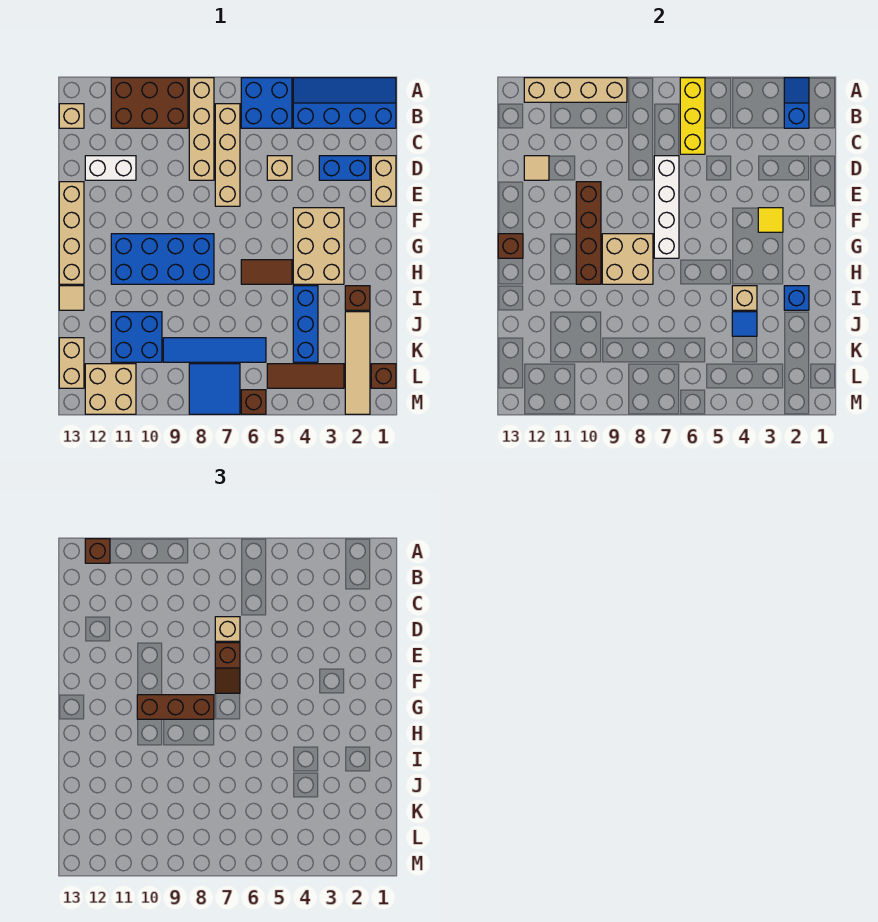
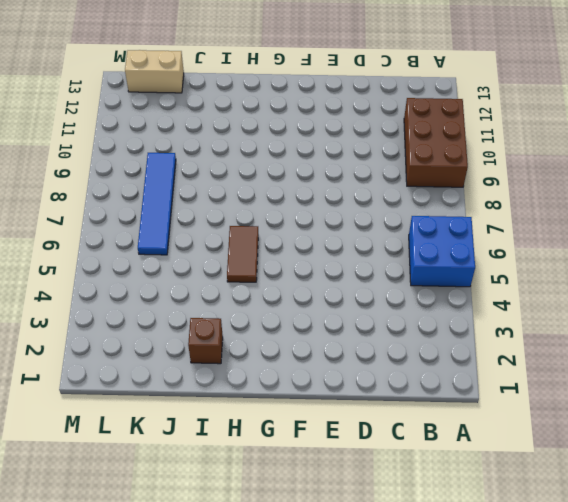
none -> blue slope A1:B4 level 1 top B
none -> tan brick A8:D8 level 1
none -> tan brick B7:E7 level 1
none -> tan brick B13 level 1

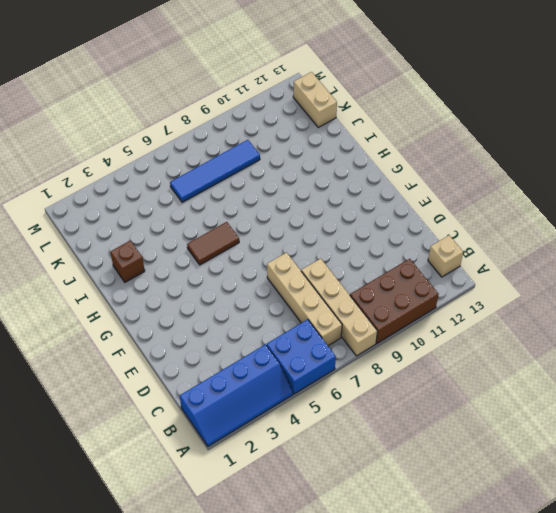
none -> tan brick D1:E1 level 1
none -> blue brick D2:D3 level 1
none -> tan brick D5 level 1
none -> white brick D11:D12 level 1

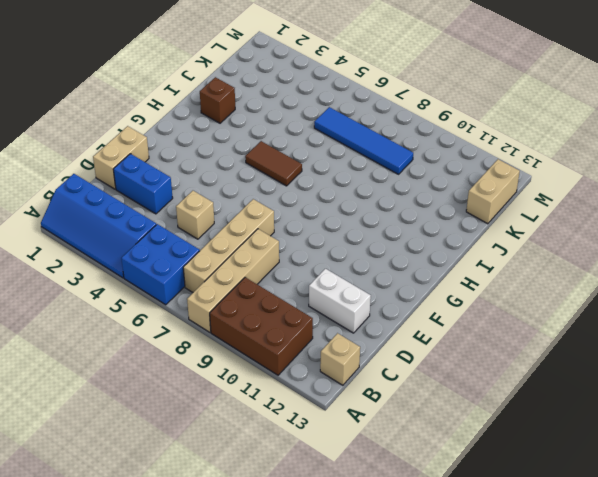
none -> tan brick E13:H13 level 1
none -> tan brick F3:H4 level 1
none -> blue brick G8:H11 level 1
none -> blue brick I4:K4 level 1

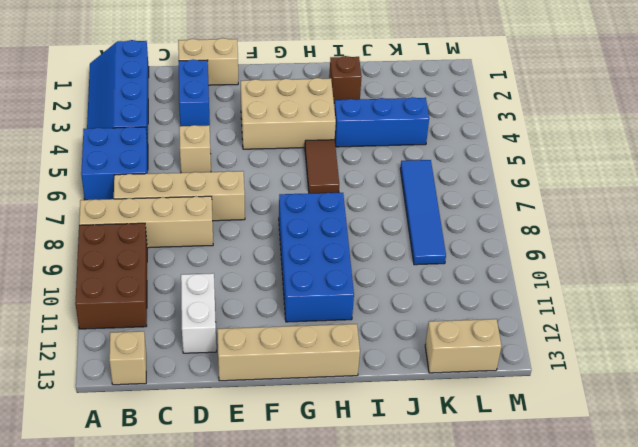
none -> tan tile I13 level 1
none -> tan tile J2:M2 level 1
none -> blue brick J10:K11 level 1
none -> brown brick L1 level 1

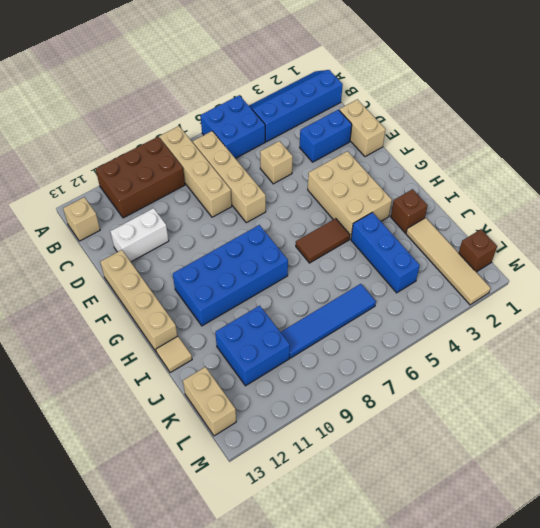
none -> brown tile L3:L5 level 1
none -> blue tile L7:M8 level 1
none -> tan brick L11:M12 level 1
none -> brown brick M6 level 1

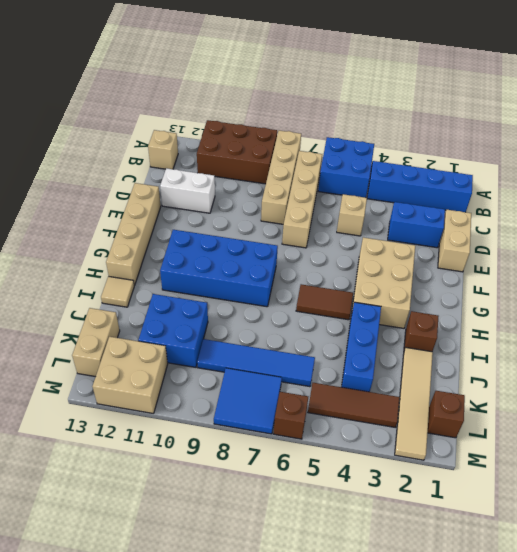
none -> blue slope A2:B2 level 2 top B
none -> yellow brick A6:C6 level 2
none -> tan brick A9:A12 level 2
none -> white brick D7:G7 level 2

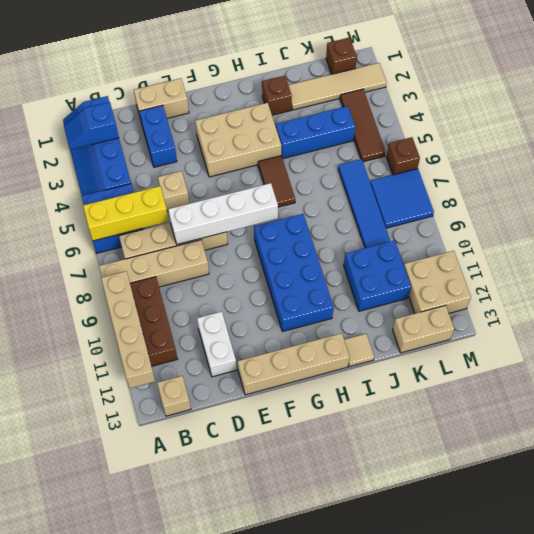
none -> tan tile D12 level 2
none -> brown brick E10:H10 level 2
none -> yellow tile F3 level 2
none -> tan brick G8:H9 level 2

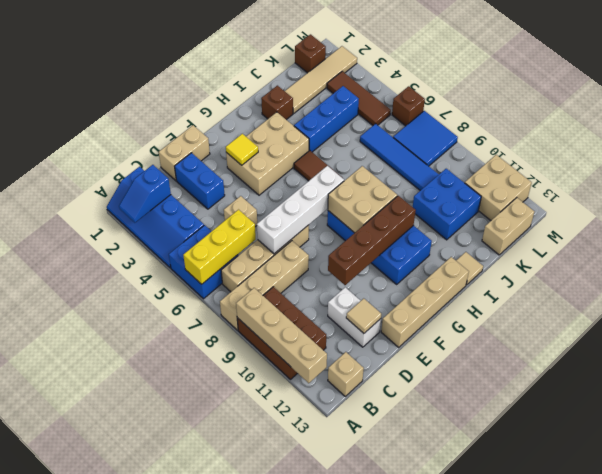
none -> brown brick G13 level 2
none -> blue brick I2 level 2
none -> tan brick I4 level 2
none -> blue tile J4 level 2

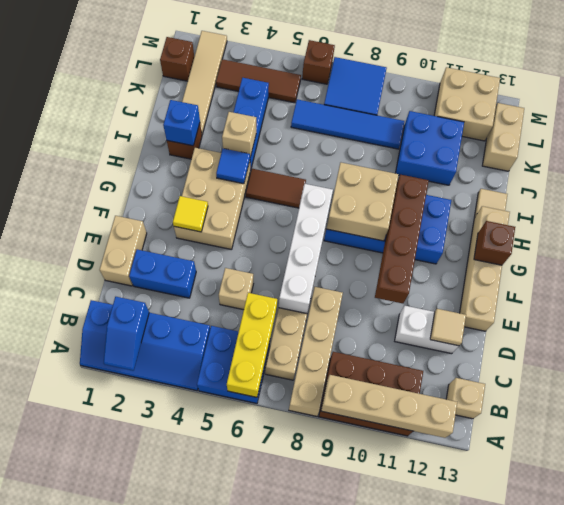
blue tile H4 level 2 -> blue tile J4 level 2
none -> brown brick A12 level 3
none -> tan brick D7 level 3
none -> brown slope E7:F7 level 3 top E
none -> brown brick G8:G10 level 3

